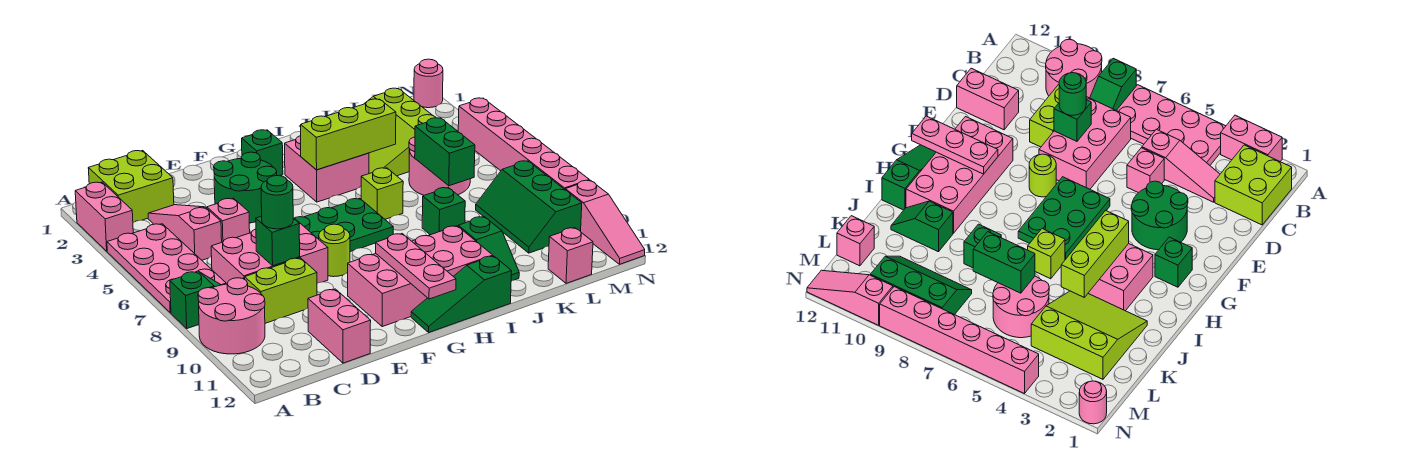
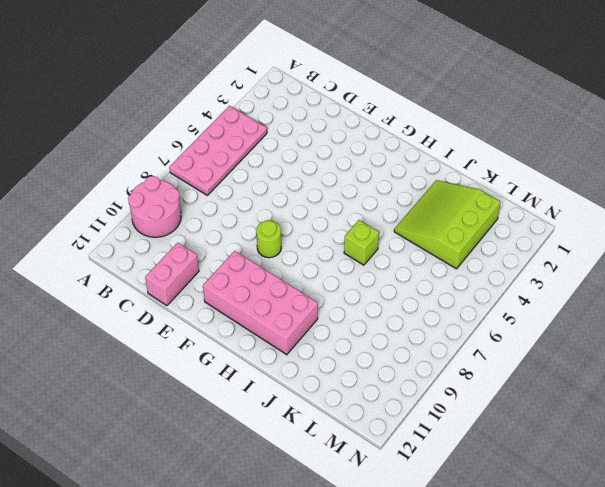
none -> pink brick A2:A3 level 1
none -> green slope A8:B8 level 1 top A
none -> lime brick B1:C2 level 1
none -> pink slope C3:C5 level 1 top 5

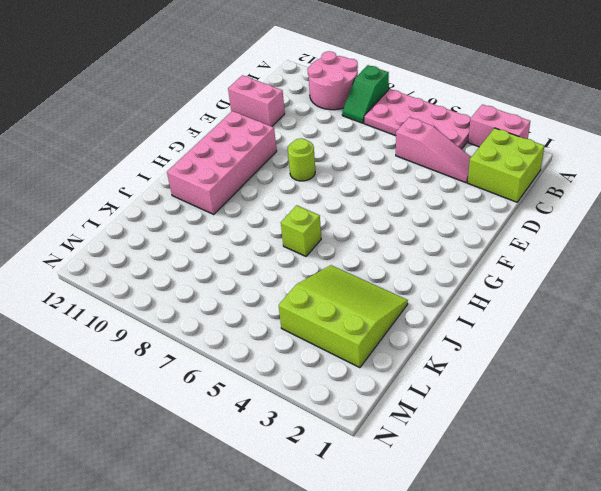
none -> pink brick C7:E8 level 1
none -> lime brick C9:D9 level 1
none -> pink brick D5 level 1
none -> green round brick E3:F4 level 1

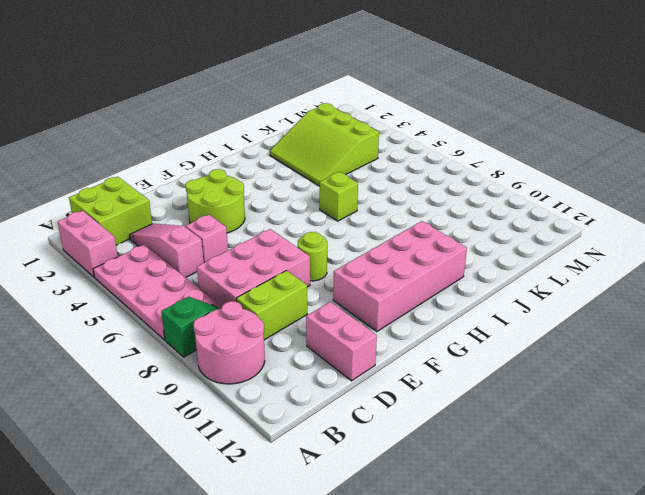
lime round brick E3:F4 level 1 -> green round brick E3:F4 level 1
none -> green plate F6:H7 level 1
none -> green brick G2 level 1
none -> green slope G12:I12 level 1 top I
none -> pink brick H3:I4 level 1

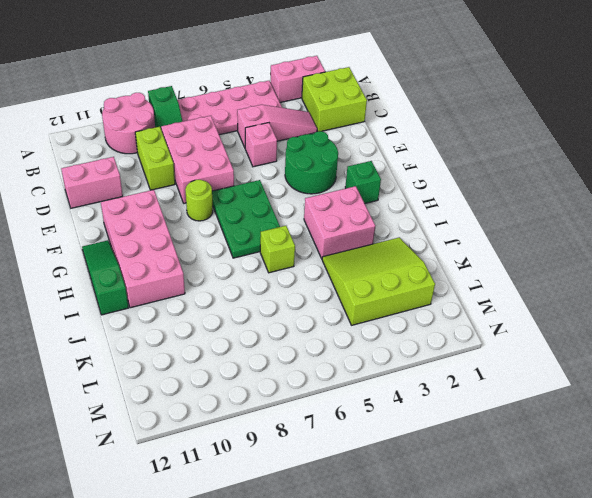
none -> green brick J8 level 1
none -> green slope J10:J11 level 1 top 10
none -> pink round brick K5:L6 level 1
none -> green slope L8:M10 level 1 top M

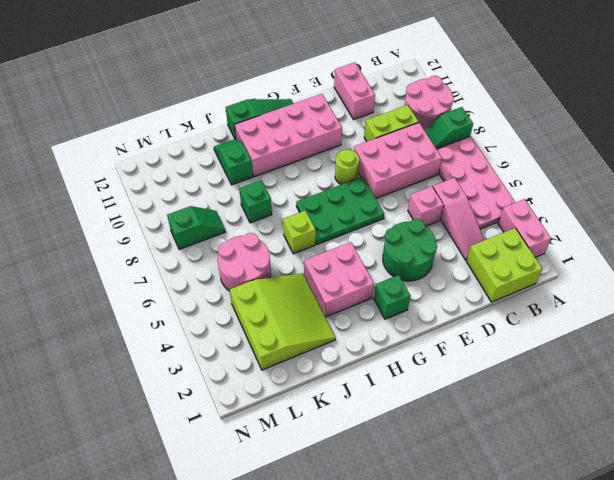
green slope L8:M8 level 1 top M -> green slope L8:M10 level 1 top M
none -> pink brick L12 level 1
none -> pink round brick N1 level 1
none -> pink brick N4:N9 level 1
none -> pink slope N10:N12 level 1 top 10

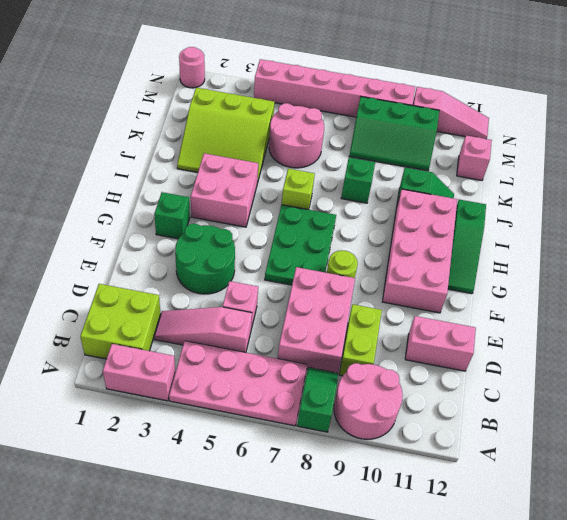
none -> green brick D8 level 2
none -> pink plate G10:G12 level 2
none -> lime brick H4:J4 level 2
none -> green brick K6:K7 level 2

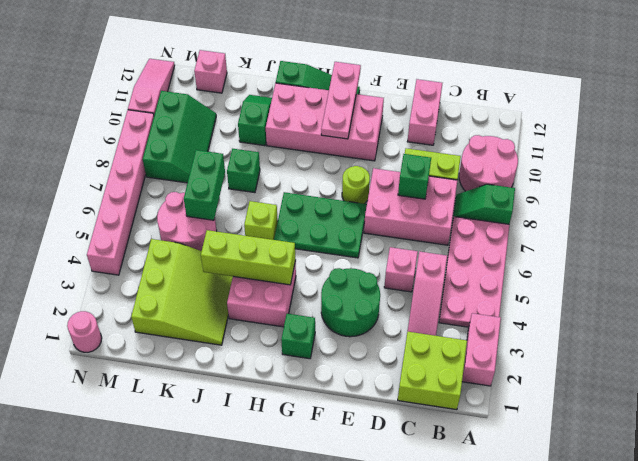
none -> green round brick D8 level 3

